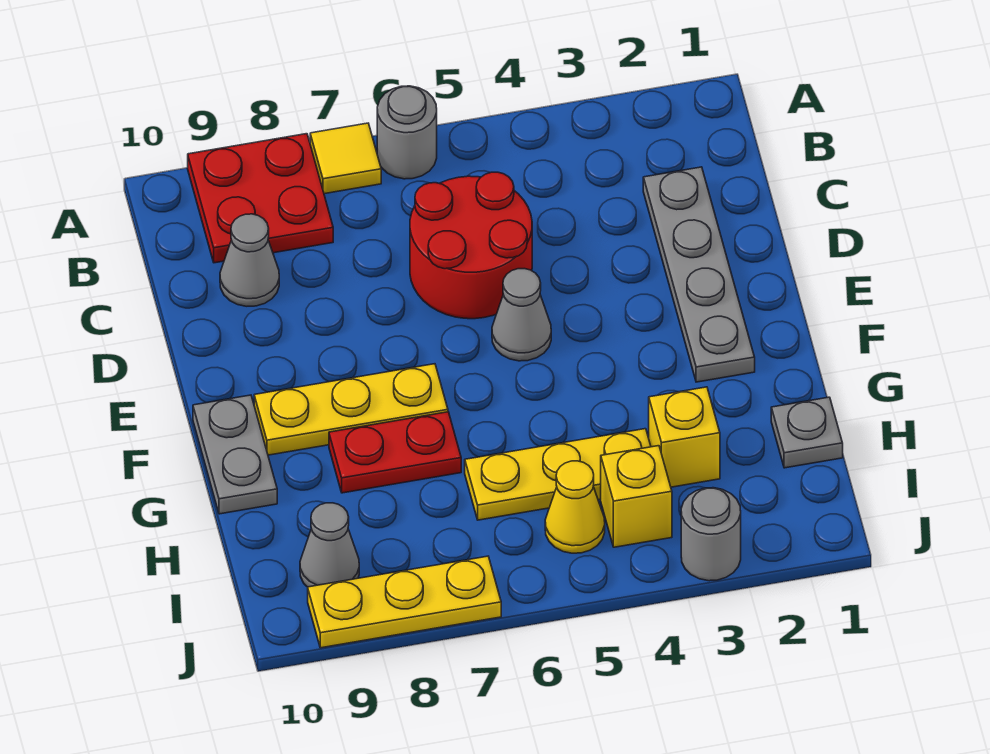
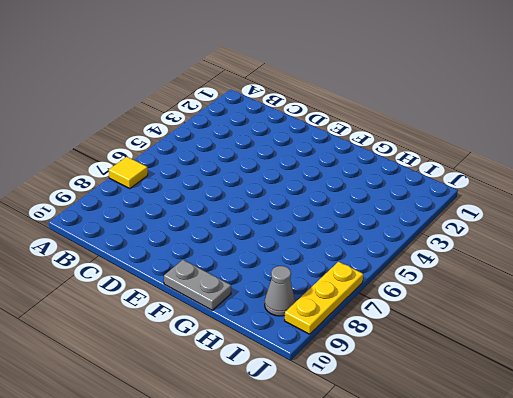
none -> grey round brick A6 level 1
none -> red plate A8:B9 level 1
none -> grey plate C2:F2 level 1

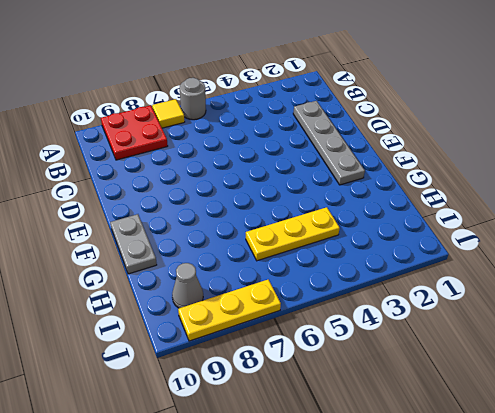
none -> red round brick C5:D6 level 1
none -> grey cone C9 level 1
none -> grey cone E5 level 1

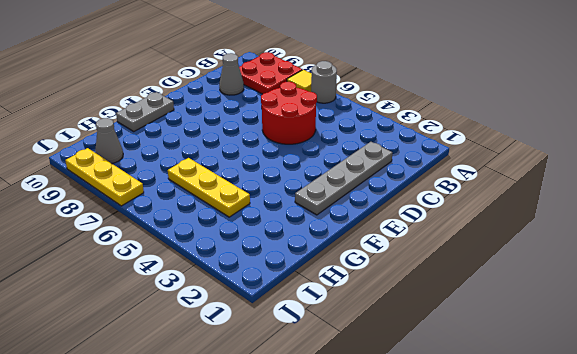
none -> grey cone E5 level 1
none -> yellow plate F7:F9 level 1
none -> red plate G7:G8 level 1

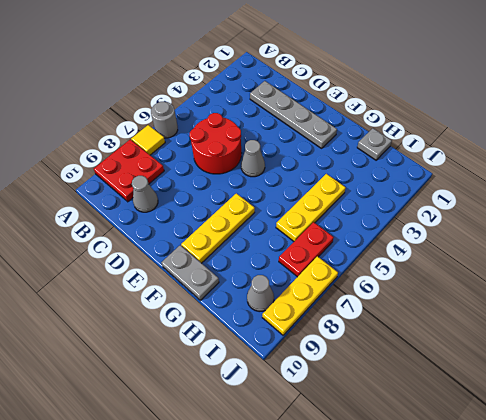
red plate I6:I7 level 1 -> red plate G7:G8 level 1
none -> yellow brick H3 level 1
none -> yellow brick I4 level 1
none -> yellow cone I5 level 1

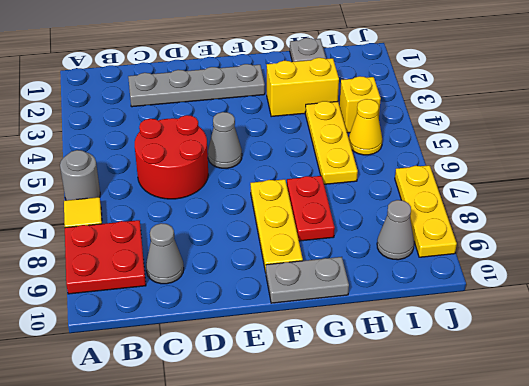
yellow brick G3:H3 level 1 -> yellow brick H3 level 1
none -> grey round brick J3 level 1

